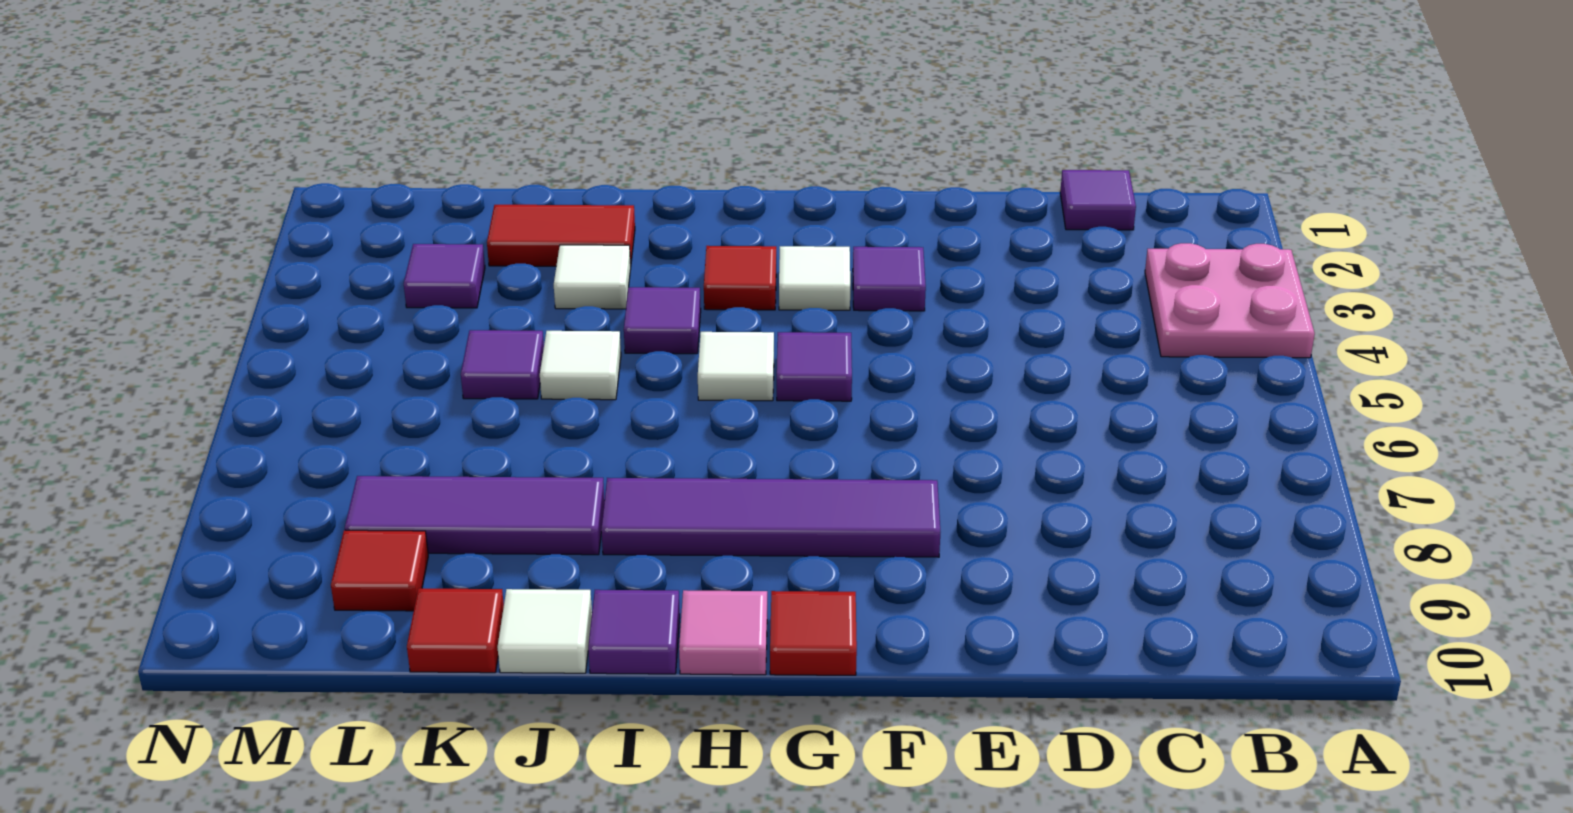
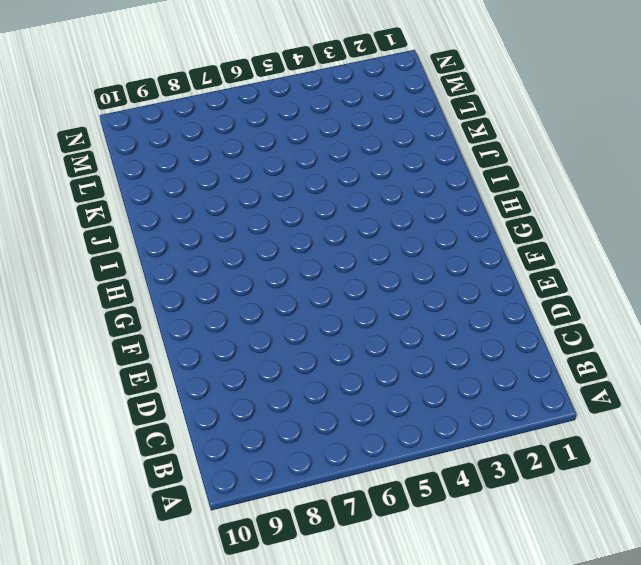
none -> pink plate A3:B4 level 1
none -> purple tile C1 level 1
none -> purple tile F3 level 1

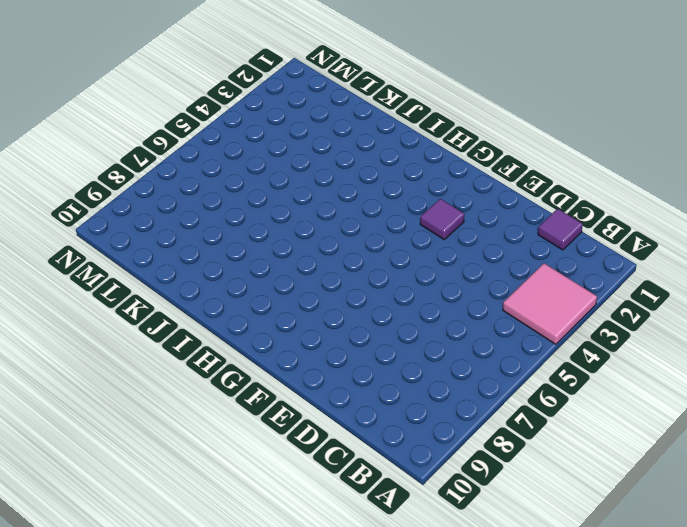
pink tile A3:B4 level 1 -> pink plate A3:B4 level 1
none -> purple tile F8:I8 level 1
none -> white tile G3 level 1
none -> purple tile G5 level 1

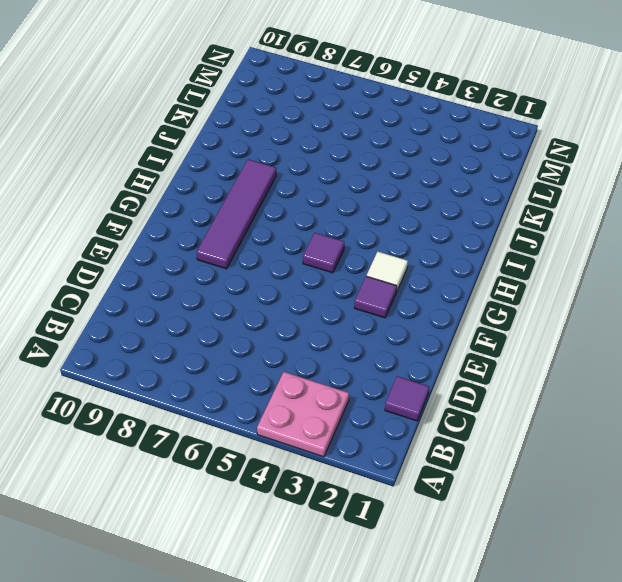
none -> red tile G10 level 1
none -> red tile H3 level 1
none -> white tile H5 level 1

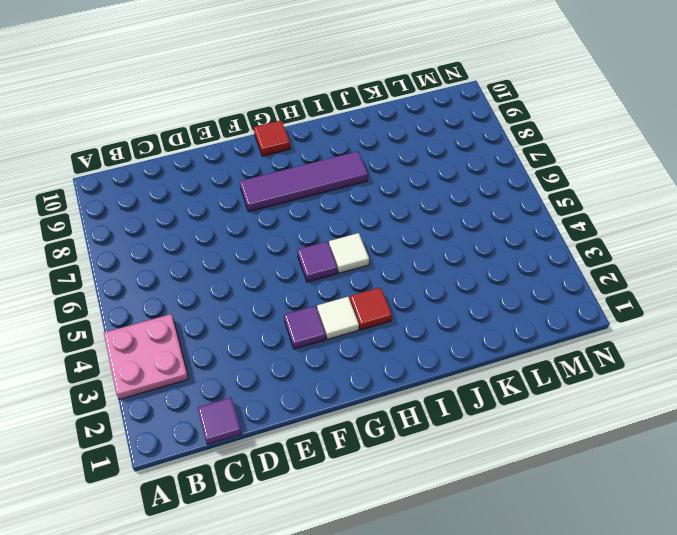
none -> pink tile H10 level 1
none -> purple tile I4 level 1
none -> purple tile I10 level 1

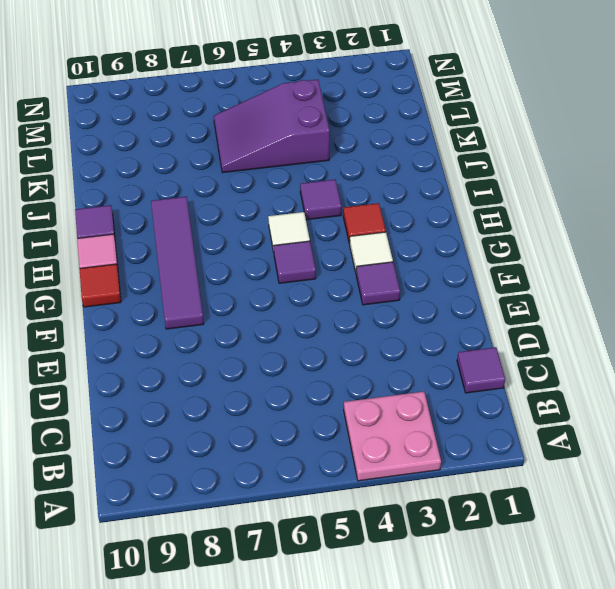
purple slope K4:L6 level 1 top 4 -> purple tile K5 level 1
none -> red tile J2:K2 level 1
none -> white tile J3 level 1
none -> white tile J5 level 1

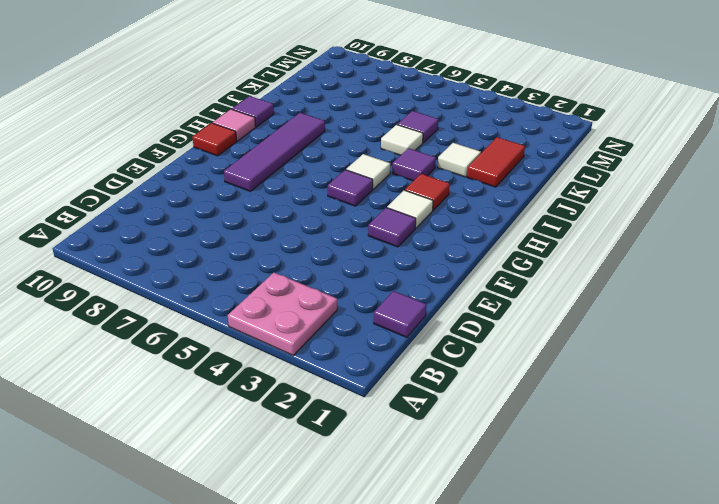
none -> purple tile J8:L8 level 1
none -> white tile J10 level 1
none -> red tile K10 level 1

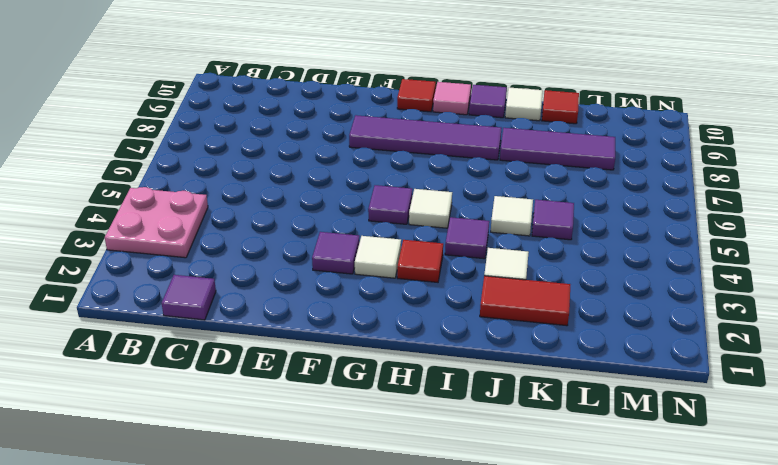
none -> purple tile L3 level 1
none -> red tile L9 level 1

